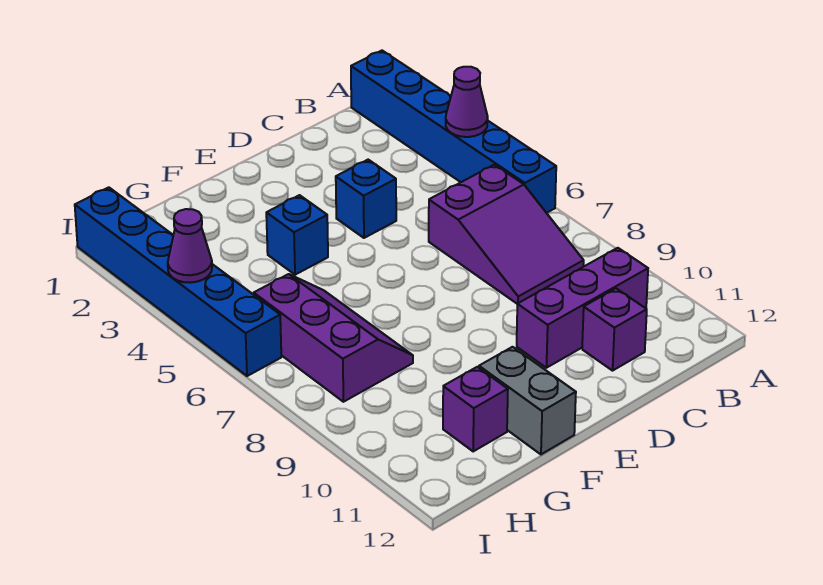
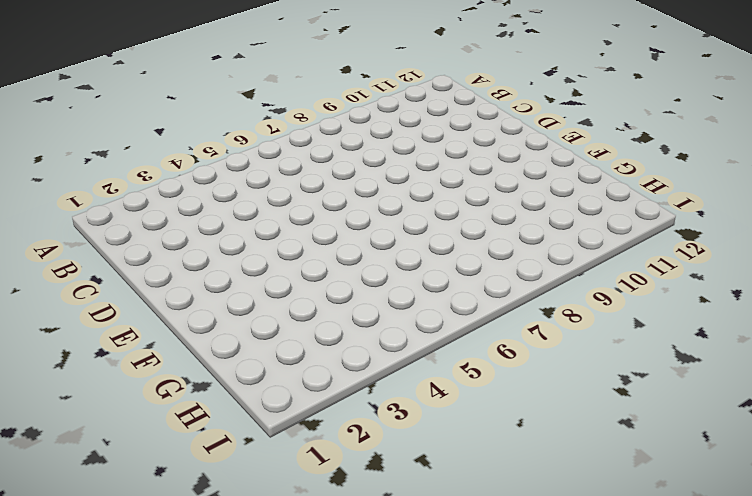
none -> blue brick A1:A6 level 1
none -> purple slope B6:C8 level 1 top 6
none -> purple brick B10:D10 level 1

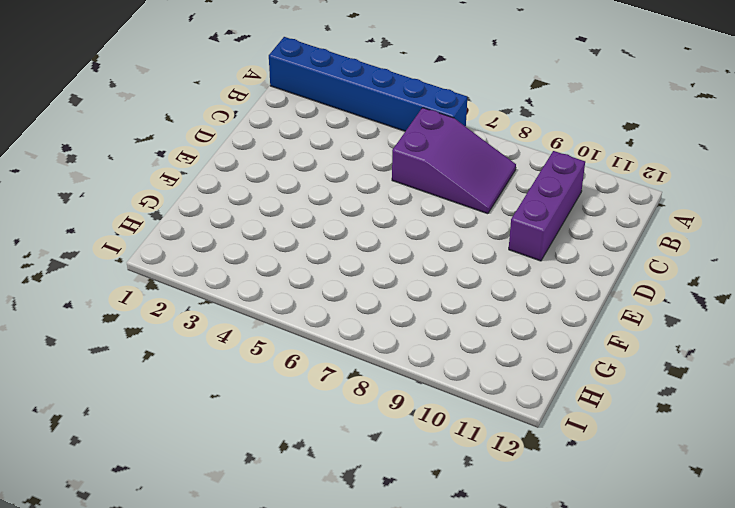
none -> purple brick C11 level 1
none -> blue brick D4 level 1
none -> blue brick F4 level 1

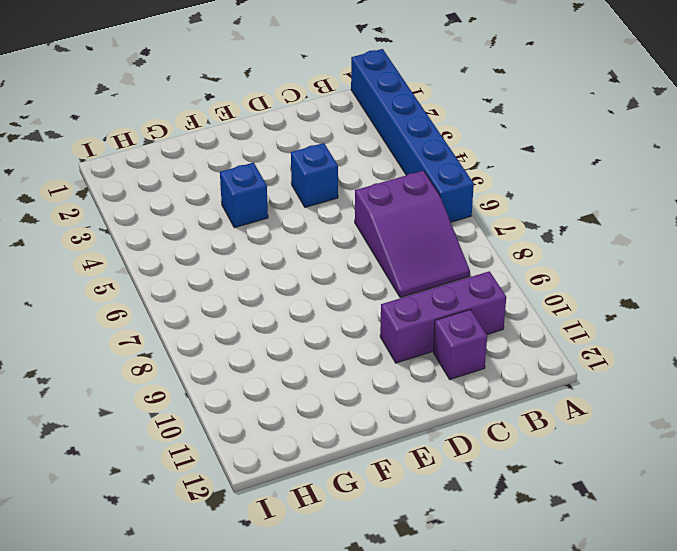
none -> grey brick F11:F12 level 1
none -> purple slope G6:H8 level 1 top H
none -> purple brick G11 level 1

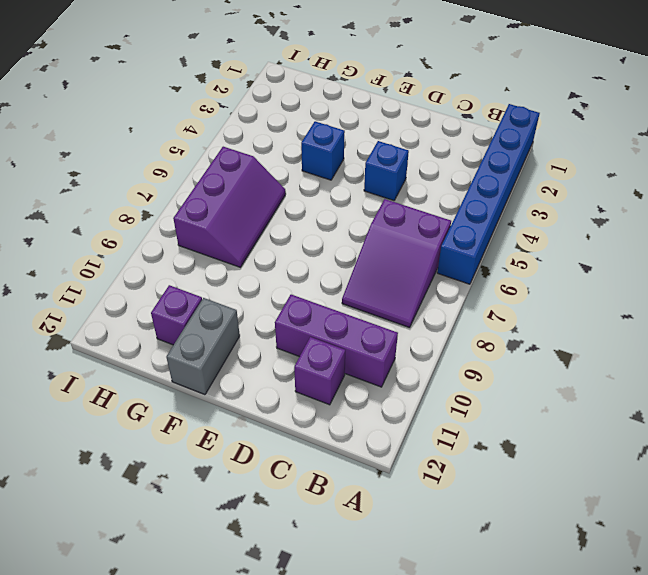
none -> blue brick I1:I6 level 1
none -> purple cone A4 level 2
none -> purple cone I4 level 2

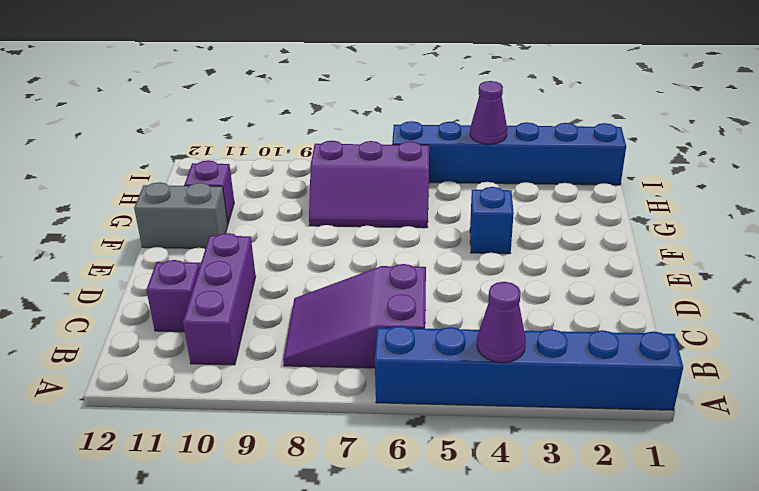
none -> blue brick D4 level 1

